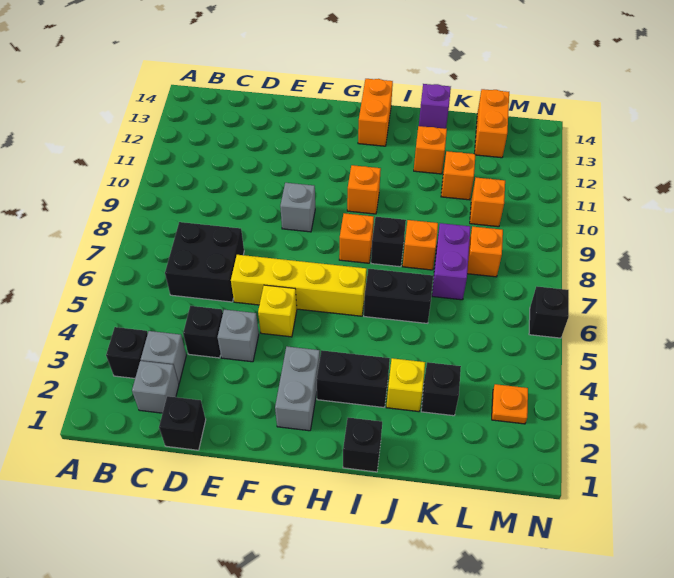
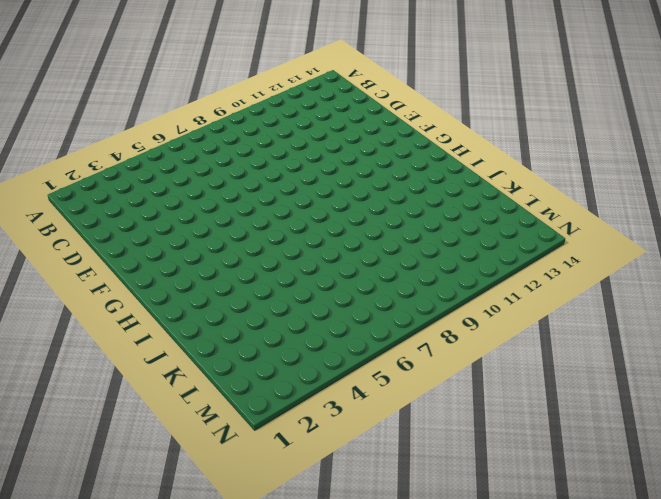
none -> black brick B3 level 1
none -> grey brick C2 level 1
none -> grey brick C3 level 1
none -> black brick C6:D7 level 1

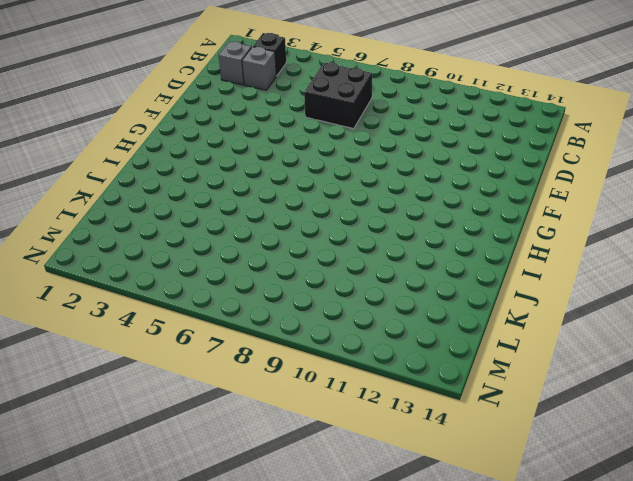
none -> black brick D1 level 1
none -> black brick D4 level 1
none -> grey brick E4 level 1
none -> yellow brick E6:H6 level 1

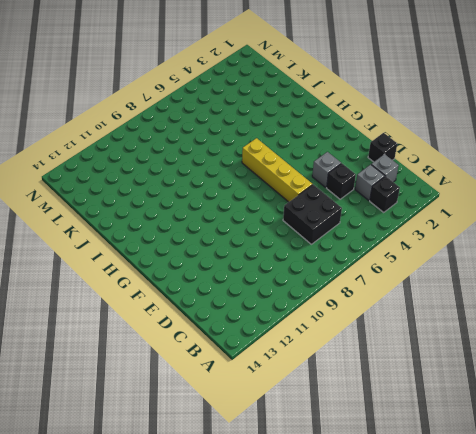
none -> yellow brick F5 level 1
none -> grey brick F9 level 1
none -> grey brick G2:G3 level 1
none -> black brick H3:I3 level 1

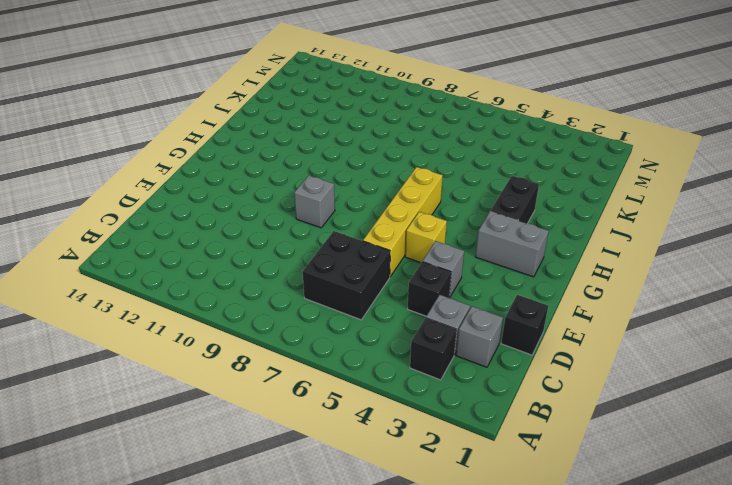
none -> orange brick H8 level 1
none -> orange brick H10 level 1
none -> orange brick H13:H14 level 1
none -> black brick I1 level 1

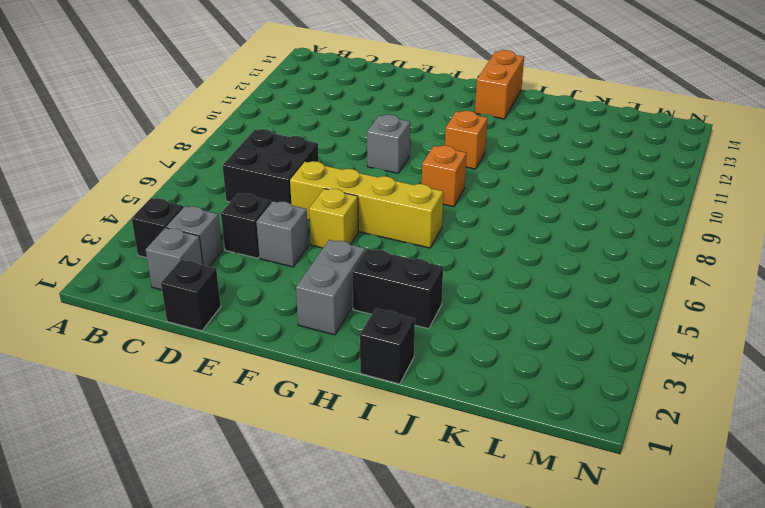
none -> black brick I6:J6 level 1
none -> black brick I8 level 1
none -> yellow brick J3 level 1
none -> orange brick J8 level 1

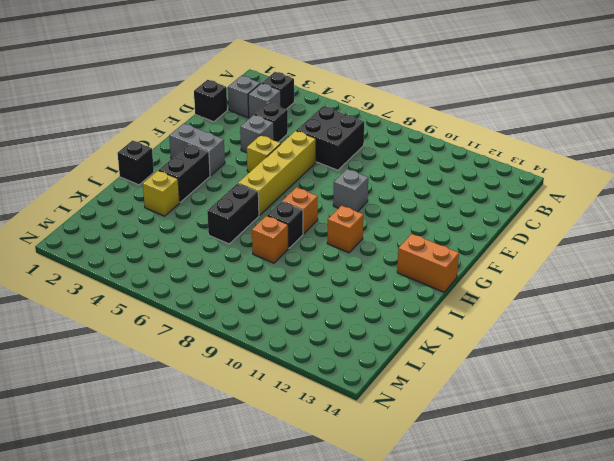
none -> orange brick J12 level 1
none -> purple brick J14 level 1
none -> black brick K3 level 1
none -> purple brick K7:K8 level 1

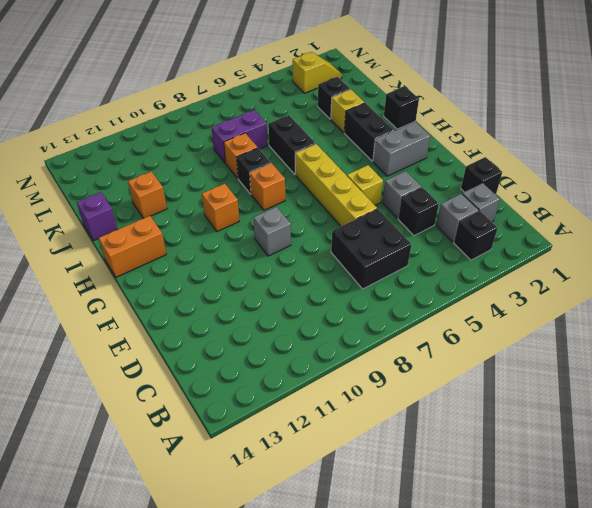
yellow slope M2:M3 level 1 top 3 -> orange plate M3 level 1
none -> orange brick K11 level 1
none -> orange brick L8 level 1
none -> orange brick L10 level 1
none -> orange brick L13:L14 level 1

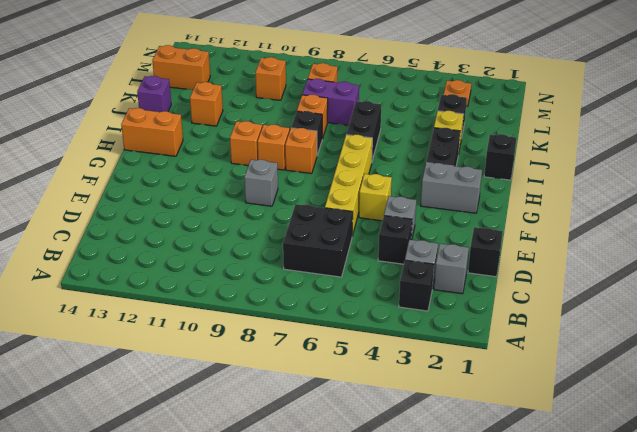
orange brick H9 level 1 -> orange brick K11 level 1
none -> black brick N6 level 1

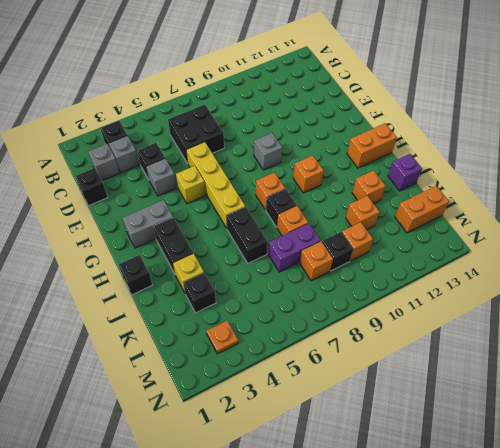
black brick L9 level 1 -> black brick N6 level 1

